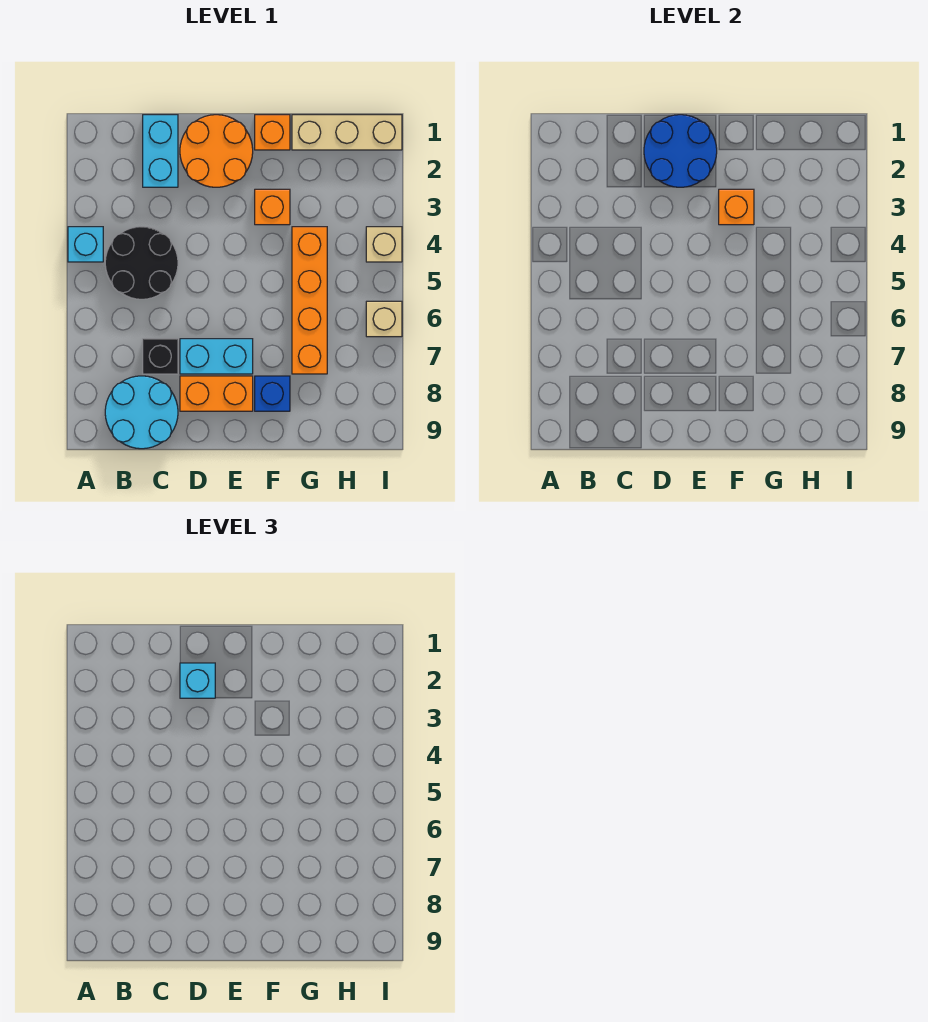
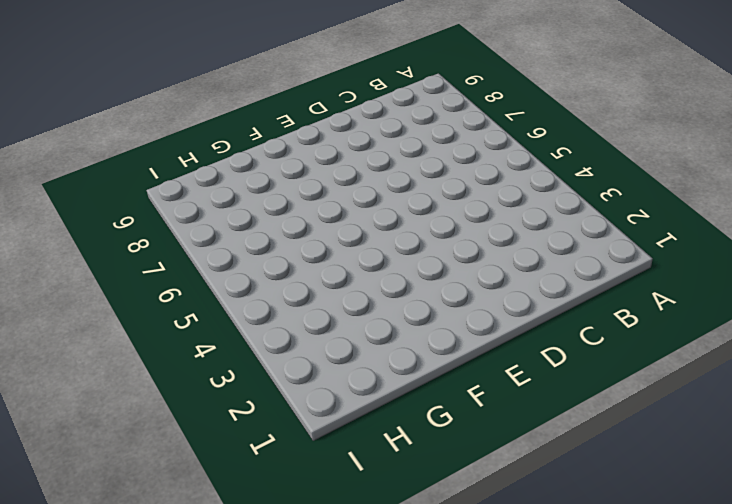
none -> cyan brick A4 level 1
none -> black round brick B4:C5 level 1
none -> cyan round brick B8:C9 level 1

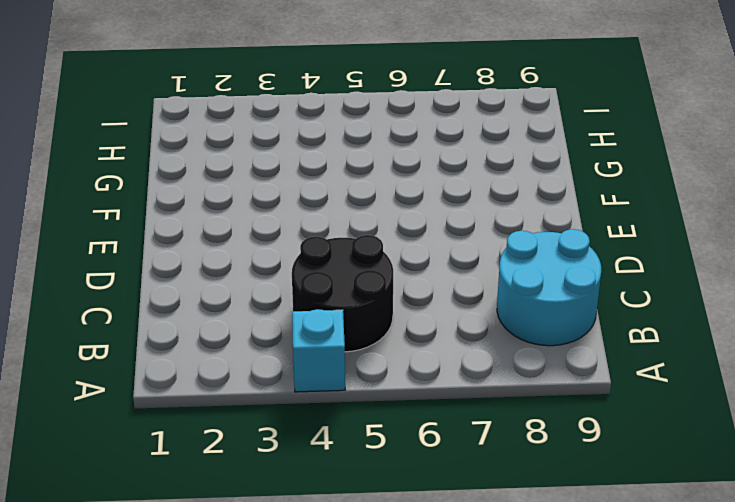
none -> cyan brick C1:C2 level 1
none -> black brick C7 level 1
none -> orange round brick D1:E2 level 1

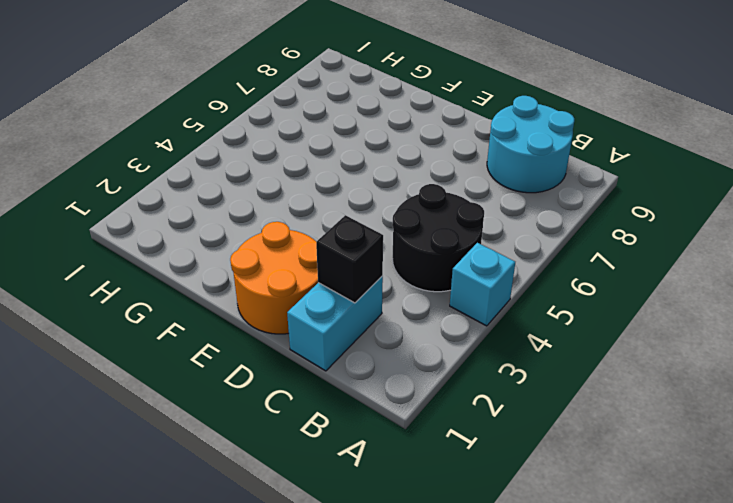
black brick C2 level 2 -> black brick C7 level 1
none -> cyan brick D7:E7 level 1
none -> orange brick D8:E8 level 1
none -> orange brick F1 level 1

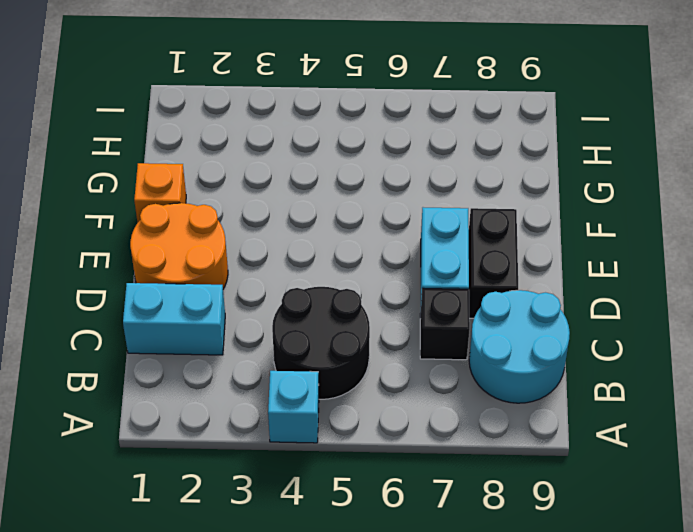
black brick D8:E8 level 1 -> orange brick D8:E8 level 1
none -> orange brick F3 level 1
none -> blue brick F8 level 1
none -> tan brick G1:I1 level 1

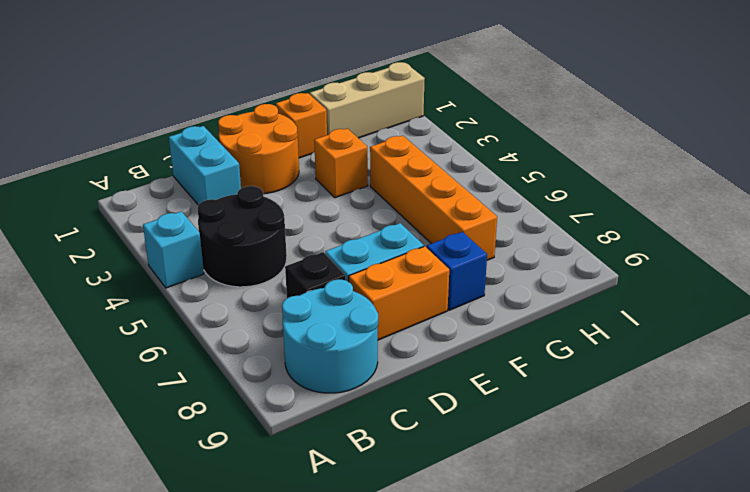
none -> tan brick I4 level 1
none -> tan brick I6 level 1
none -> blue round brick D1:E2 level 2

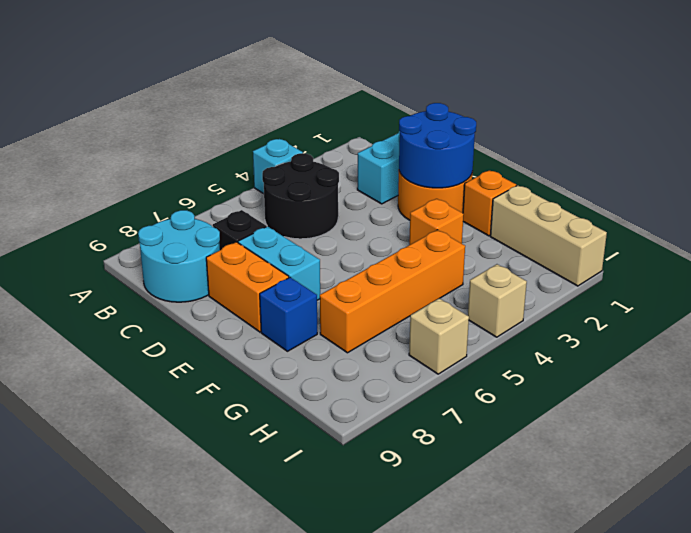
none -> orange brick F3 level 2
none -> cyan brick D2 level 3

